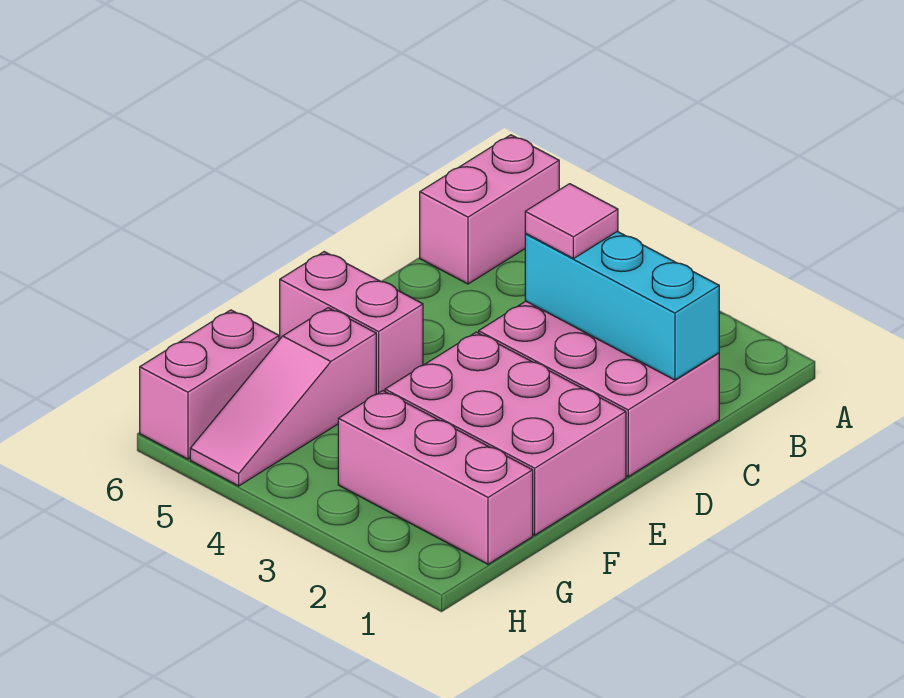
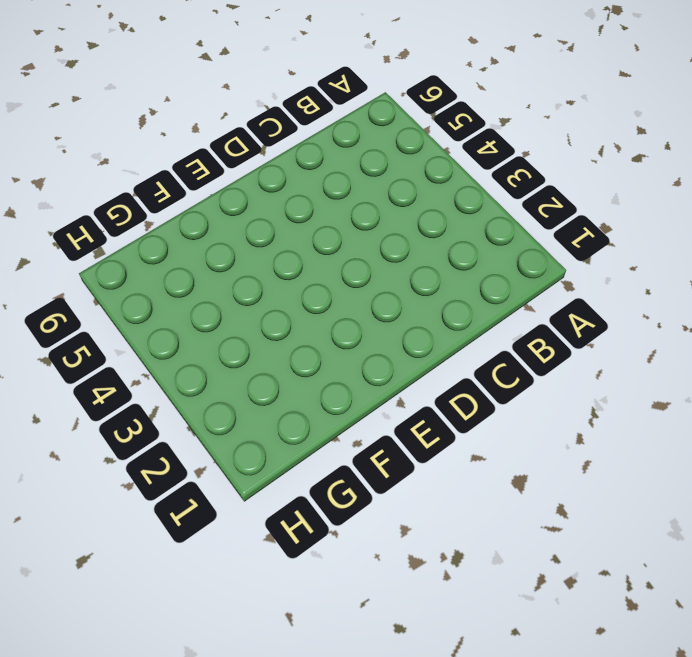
none -> pink brick A6:B6 level 1
none -> pink brick C1:D3 level 1

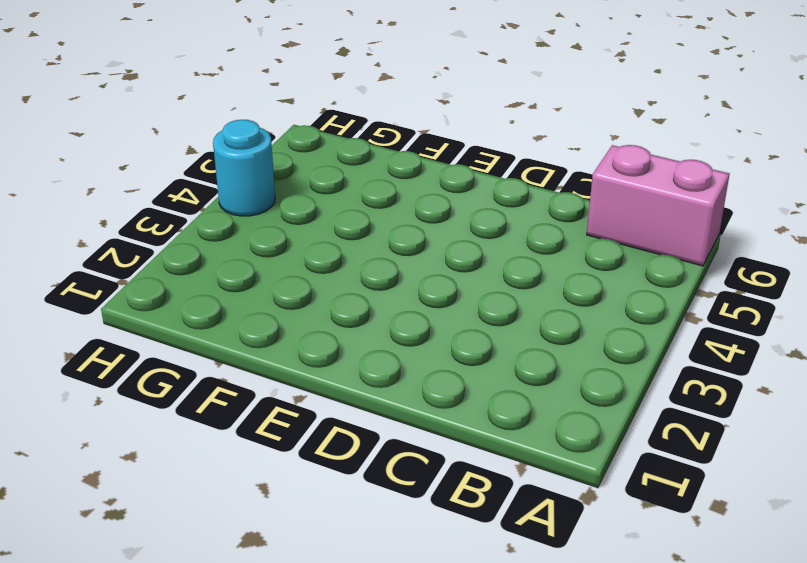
cyan round brick H4 level 1 -> none
none -> pink brick C1:D3 level 1
none -> pink brick E1:F3 level 1

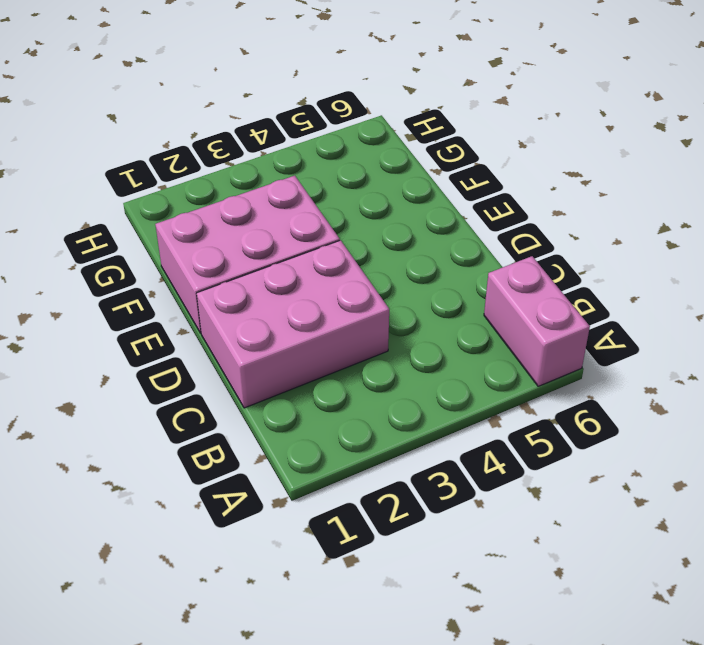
none -> pink brick E5:E6 level 1
none -> pink slope F5:H5 level 1 top F

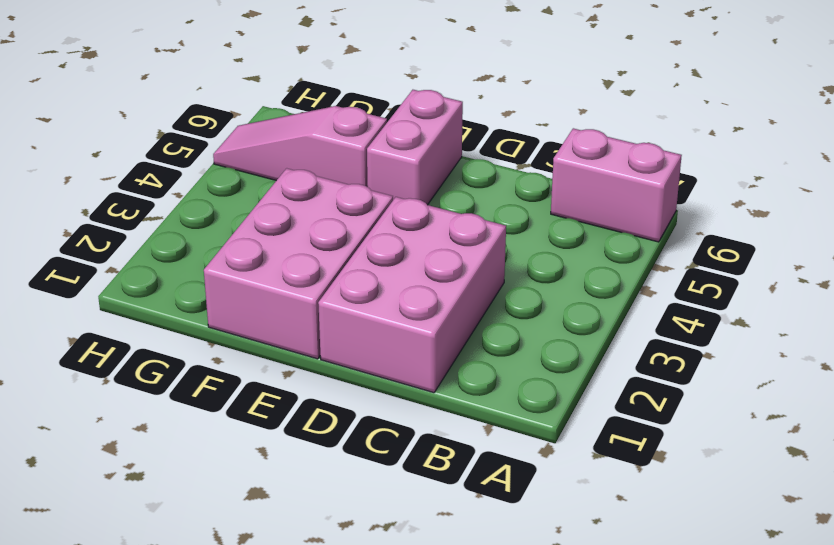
none -> pink brick G1:G3 level 1
none -> pink brick G6:H6 level 1

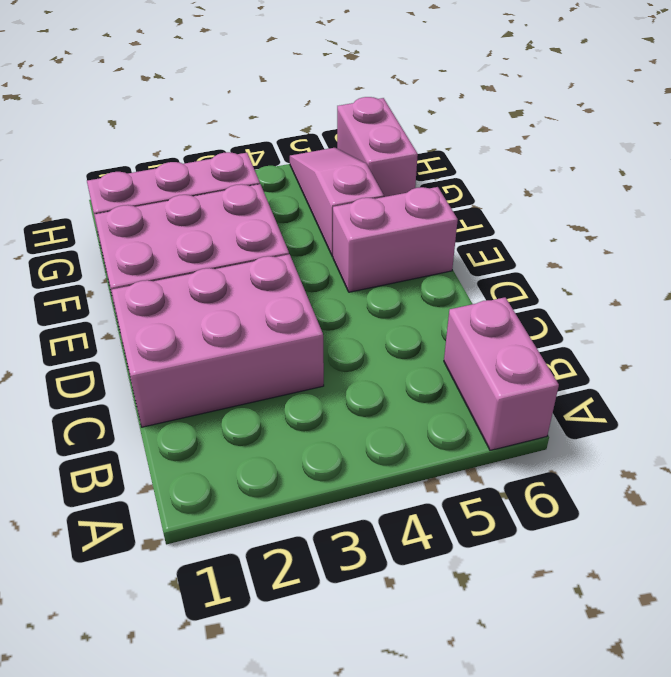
none -> cyan brick C1:C3 level 2
none -> pink tile C3 level 3

